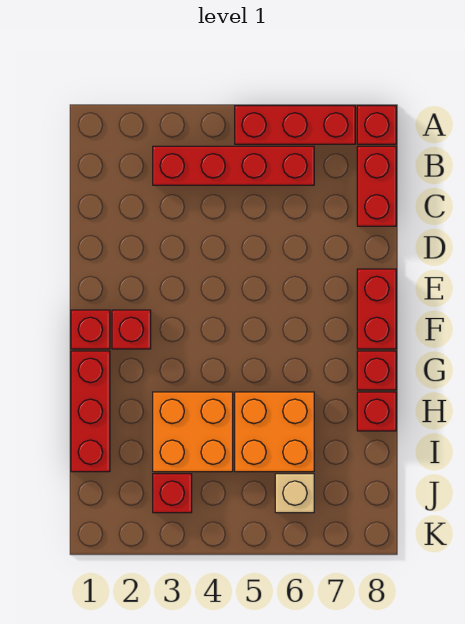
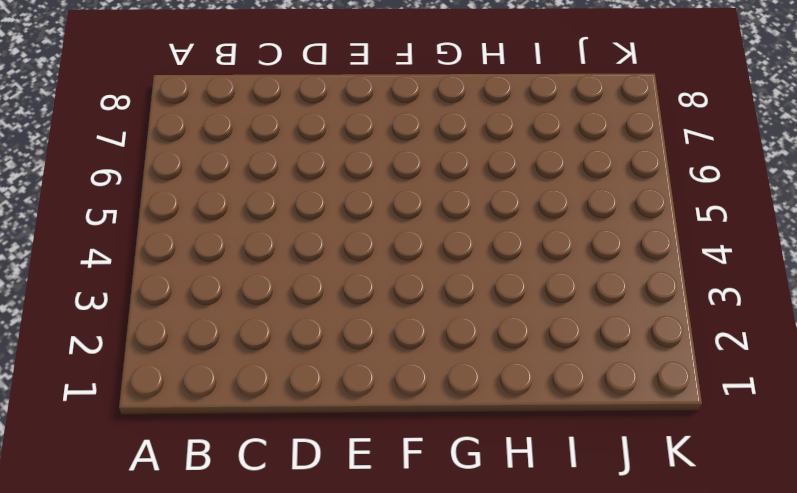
none -> red brick A5:A7 level 1
none -> red brick A8 level 1
none -> red brick B3:B6 level 1

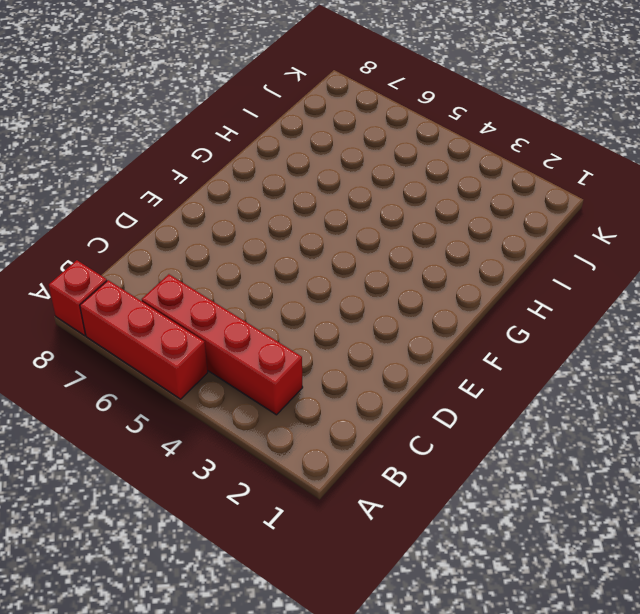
none -> red brick B8:C8 level 1
none -> red brick E8:F8 level 1
none -> red brick F1 level 1

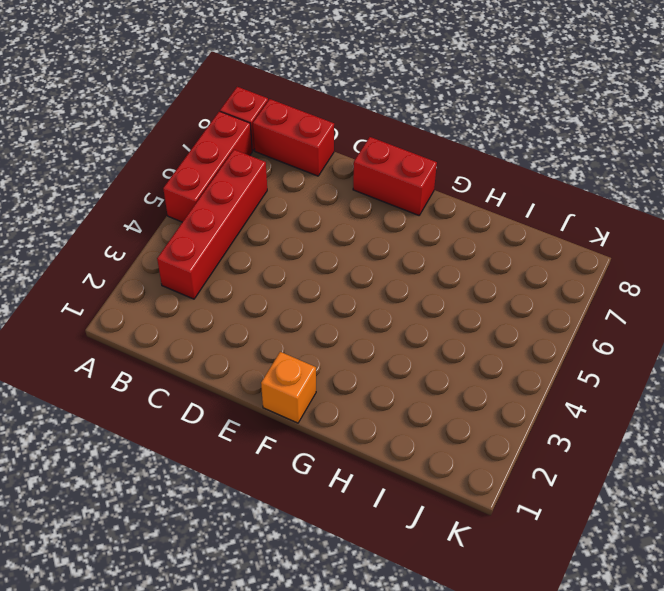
orange brick F1 level 1 -> red brick F1 level 1
none -> red brick F2 level 1
none -> red brick G1:I1 level 1
none -> red brick G8 level 1

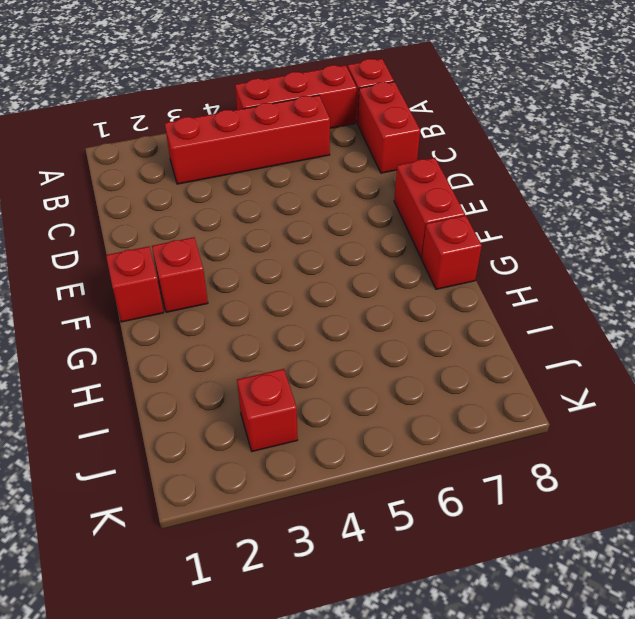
none -> red brick G1:I1 level 1
none -> orange brick H3:I4 level 1
none -> orange brick H5:I6 level 1

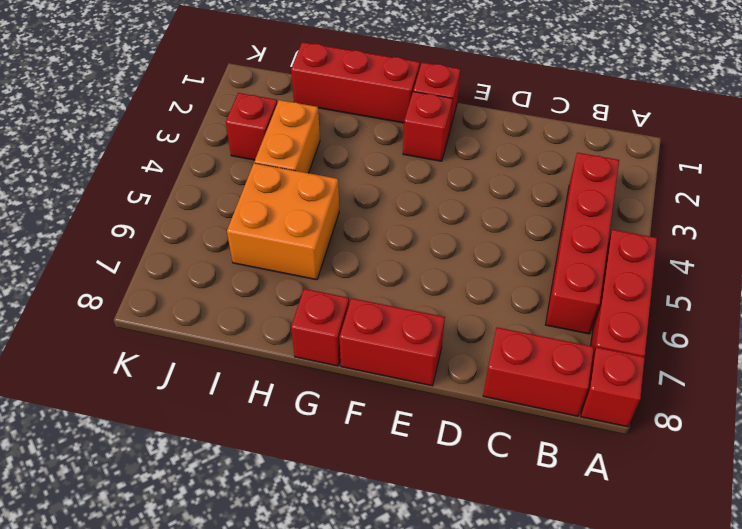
orange brick I3:I4 level 1 -> orange brick H3:I4 level 1
none -> red brick H8 level 1
none -> tan brick J6 level 1

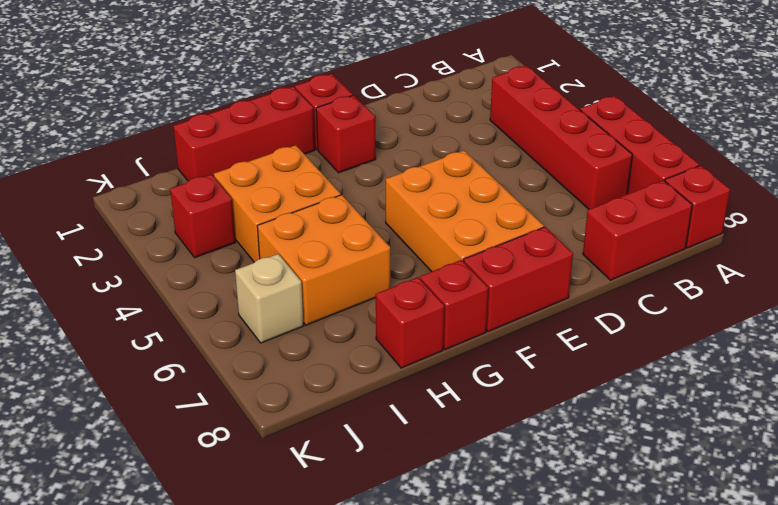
orange brick E5:F7 level 1 -> none

